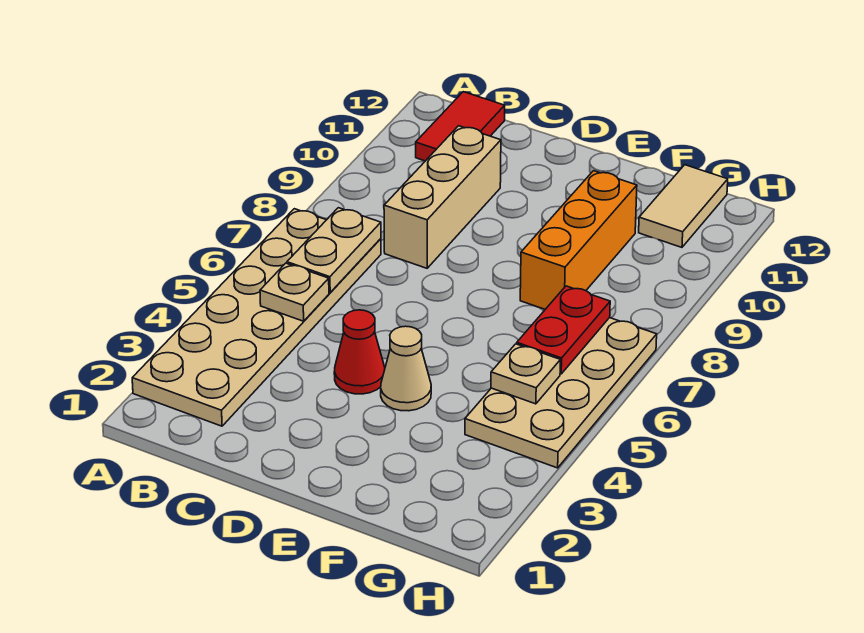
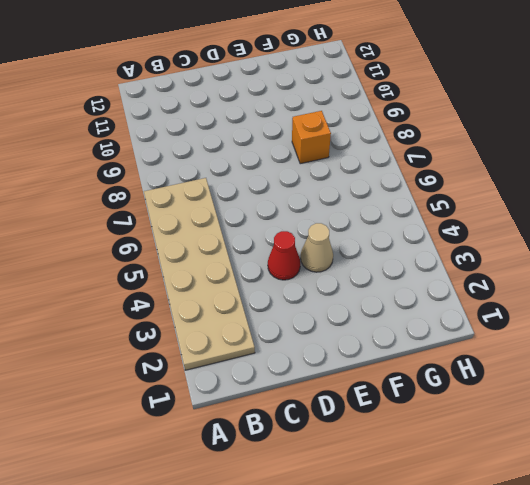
orange brick F8 level 1 -> orange brick F8:F10 level 1
none -> red tile B11:B12 level 1
none -> tan brick C8:C10 level 1
none -> tan plate G4:H7 level 1

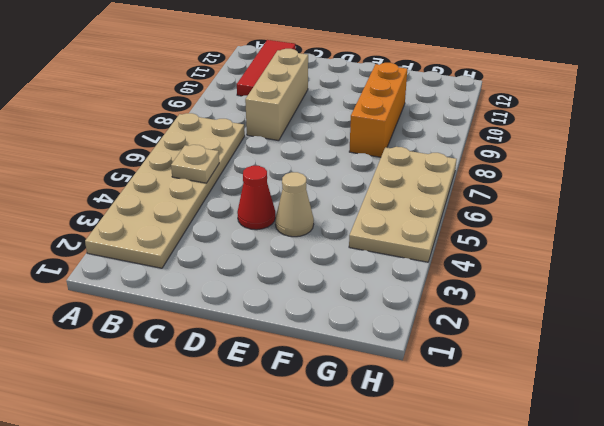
red tile B10:B12 level 1 -> red tile B11:B12 level 1
none -> tan tile G11:G12 level 1
none -> tan plate B6:B7 level 2
none -> tan plate G5 level 2

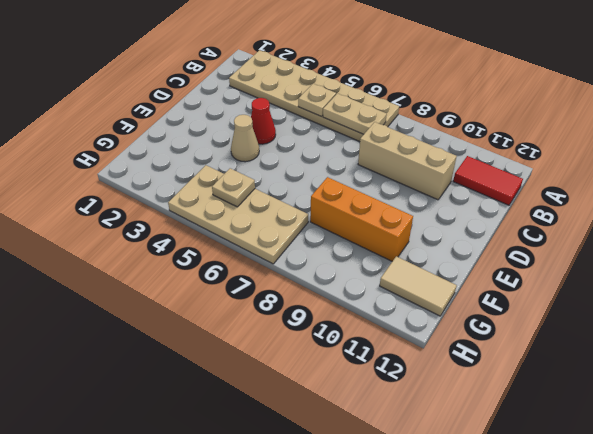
none -> red plate G6:G7 level 2

